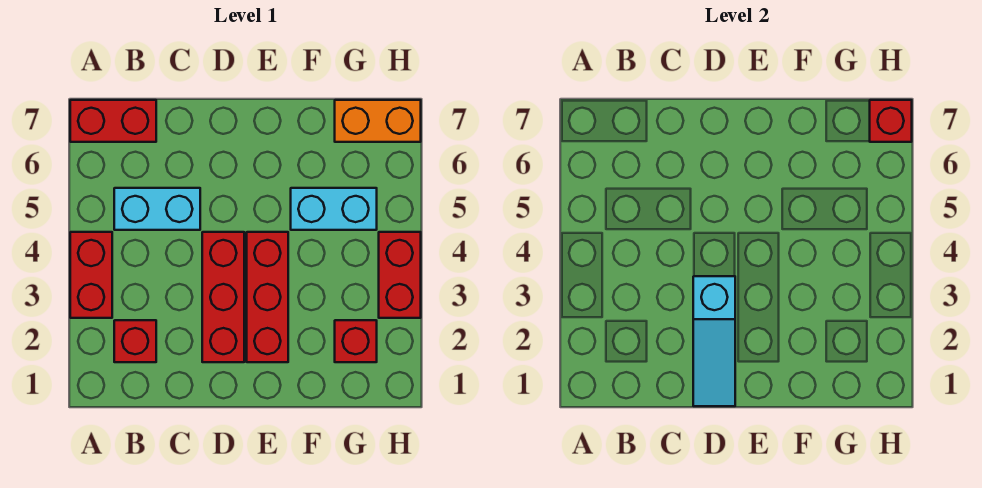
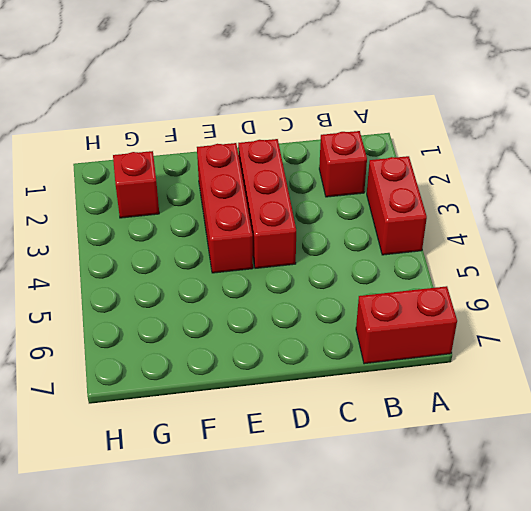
none -> cyan brick B5:C5 level 1
none -> cyan brick F5:G5 level 1
none -> orange brick G7:H7 level 1

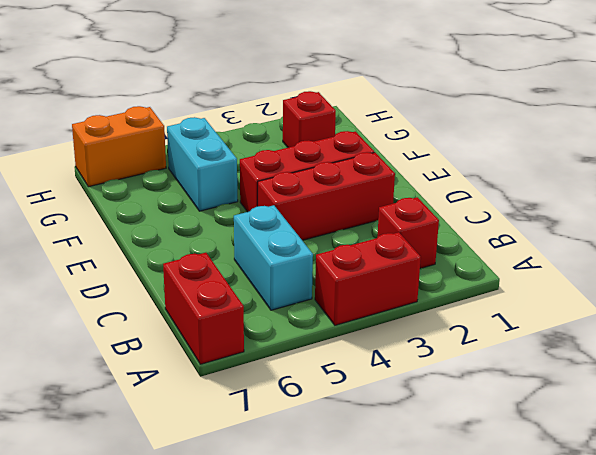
orange brick H6:H7 level 1 -> orange brick G7:H7 level 1
none -> red brick H3:H4 level 1
none -> cyan slope D1:D3 level 2 top 3
none -> red brick H7 level 2

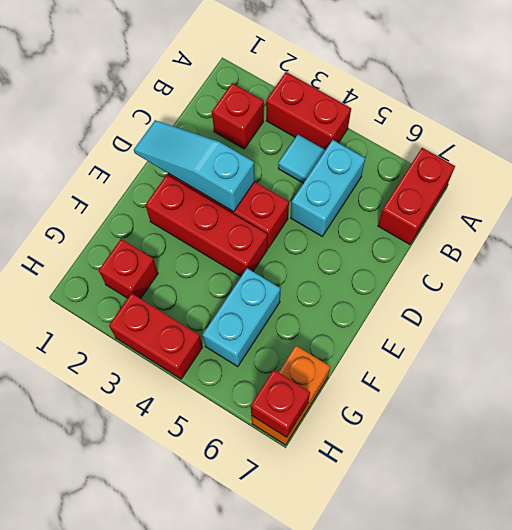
cyan tile B4 level 1 -> none

